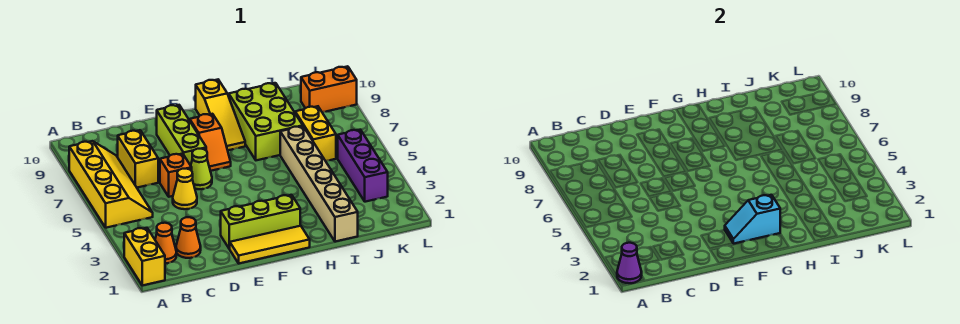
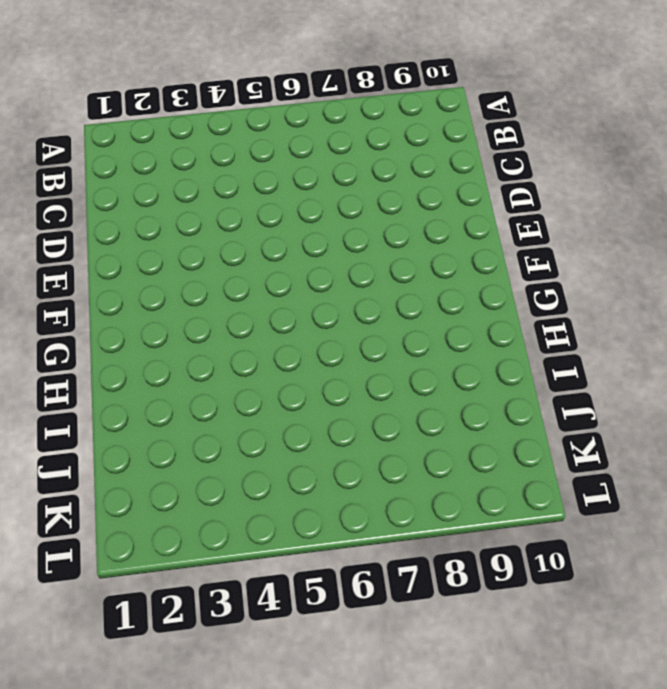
none -> yellow brick A1:A2 level 1
none -> yellow slope A5:B8 level 1 top A
none -> orange cone B2 level 1

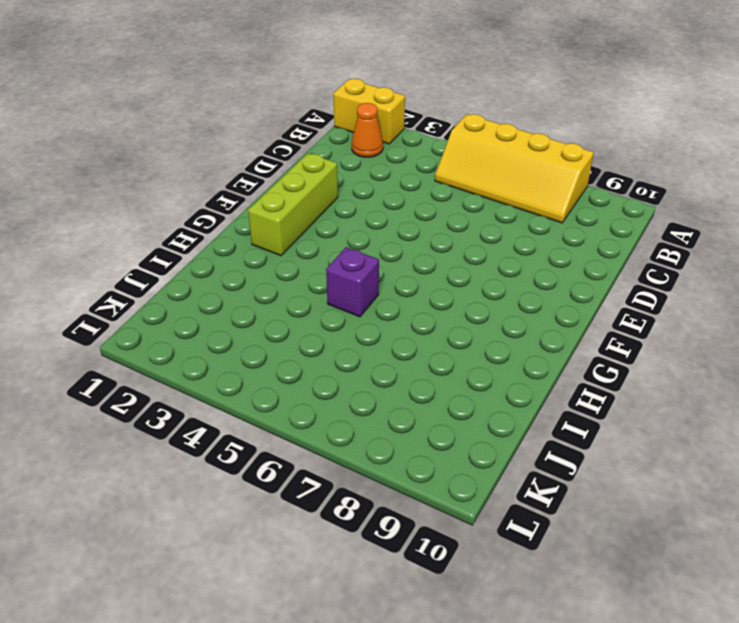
purple brick H5 level 1 -> none
none -> orange cone C2 level 1
none -> yellow brick C7:C8 level 1
none -> yellow cone D5 level 1

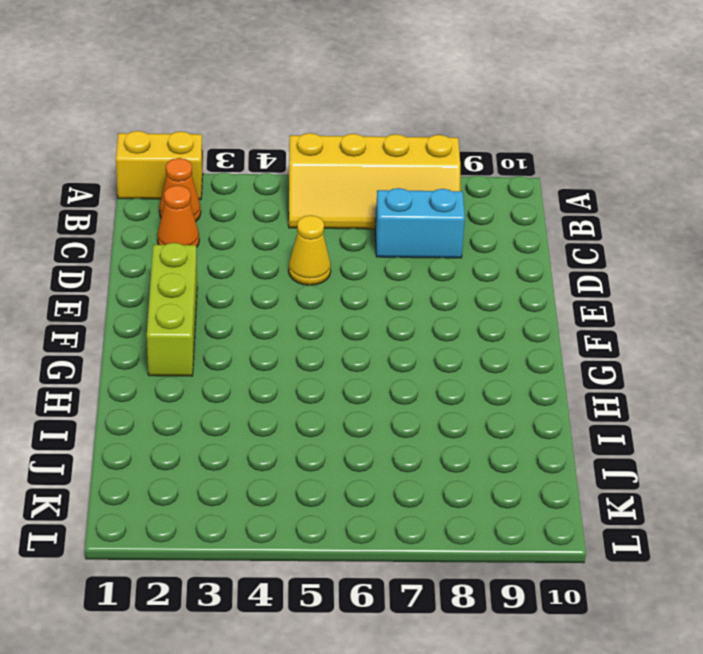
cyan brick C7:C8 level 1 -> yellow brick C7:C8 level 1
none -> orange brick D6 level 1
none -> yellow tile E1:G1 level 1
none -> lime cone E6 level 1

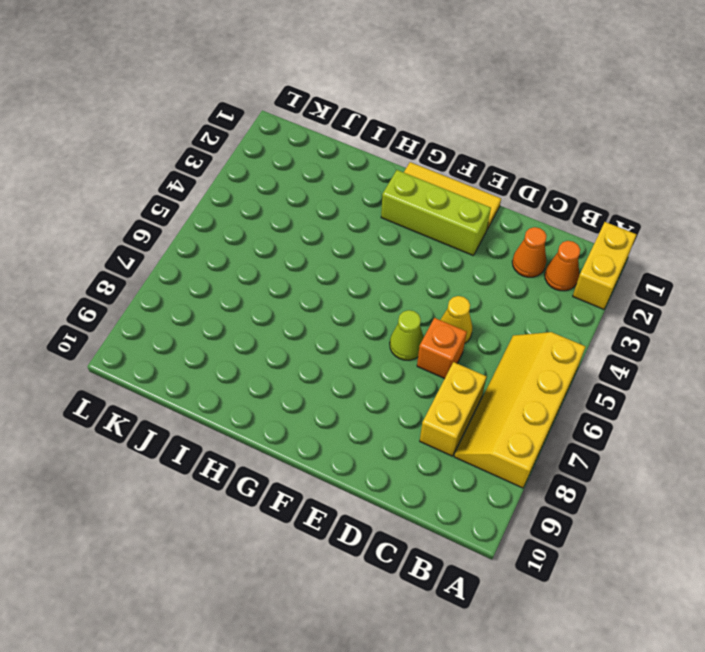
none -> lime brick E7:E9 level 1
none -> orange slope F7:F8 level 1 top 8
none -> yellow slope G8:G10 level 1 top 10

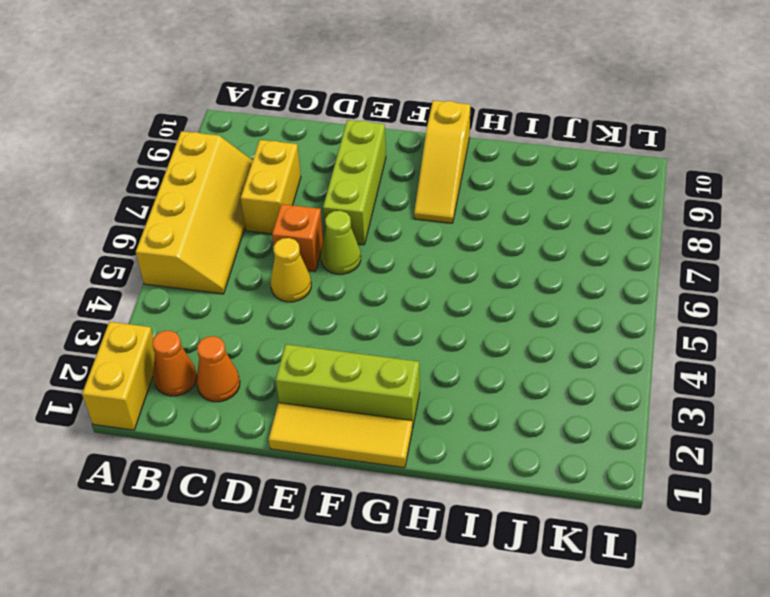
none -> orange slope F7:F8 level 1 top 8
none -> lime brick H7:I9 level 1
none -> tan brick I1:I6 level 1

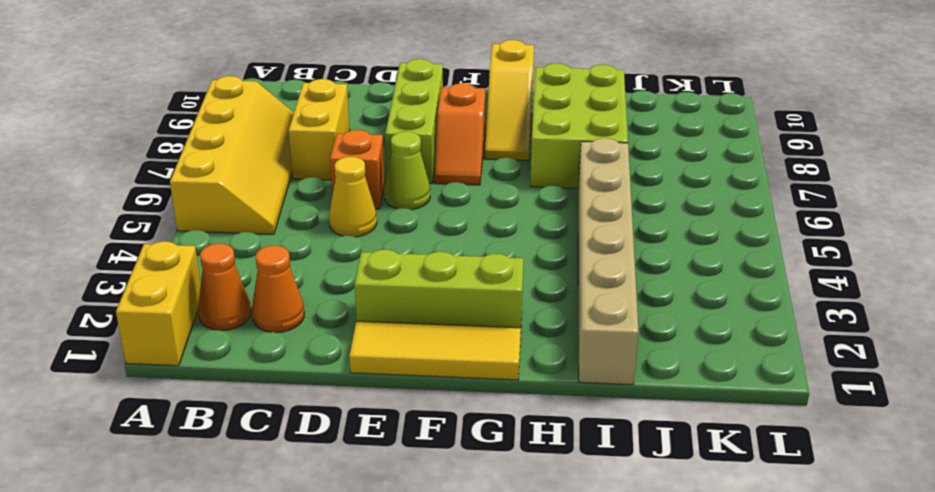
none -> yellow brick J6:J7 level 1
none -> purple brick K3:K5 level 1
none -> orange brick K9:L9 level 1

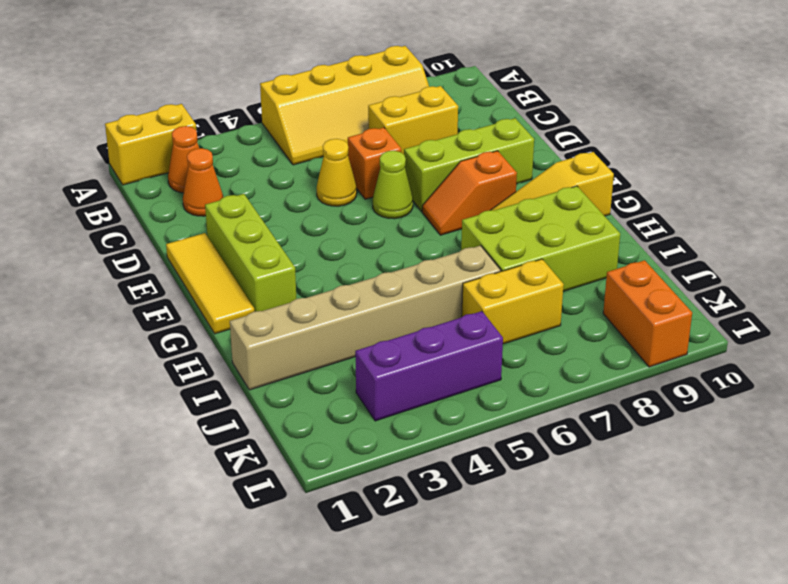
none -> purple cone A1 level 2
none -> cyan slope F2:G2 level 2 top G

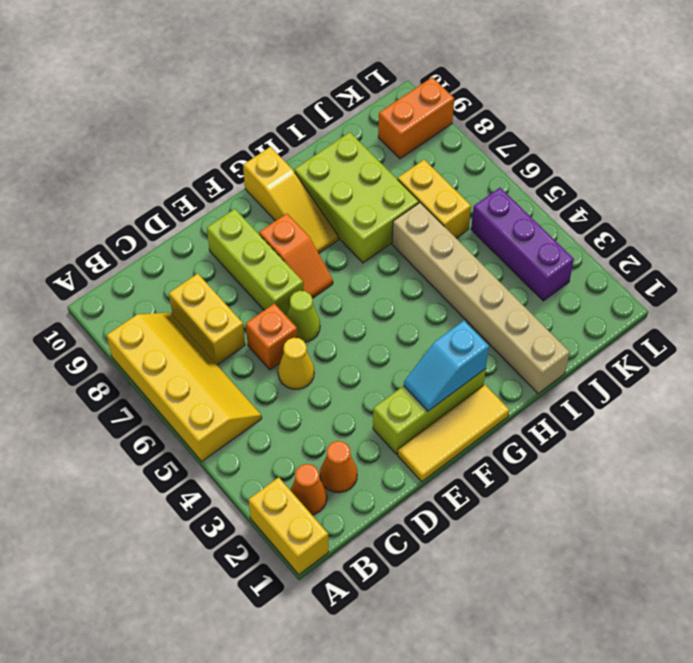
none -> purple cone A1 level 2

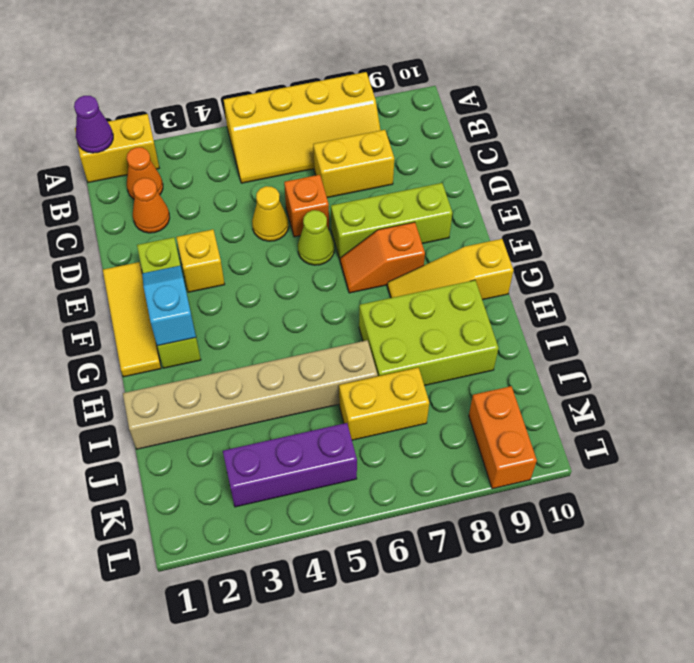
yellow brick E3 level 1 -> none

